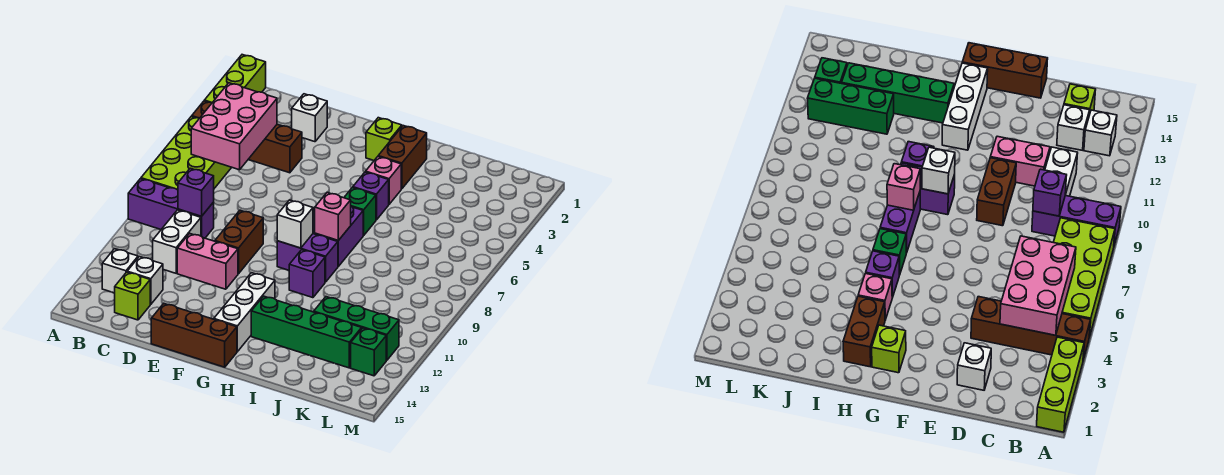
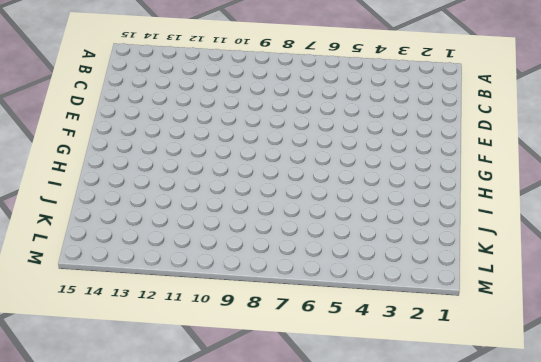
none -> lime brick A1:A3 level 1
none -> brown brick A4:D4 level 1
none -> lime brick A5:B8 level 1

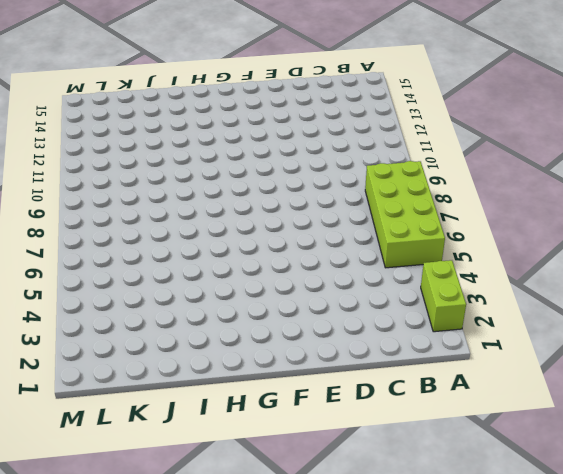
lime brick A2:A3 level 1 -> lime brick A1:A3 level 1
none -> brown brick A4:D4 level 1
none -> purple brick A9:C9 level 1
none -> white brick B13 level 1

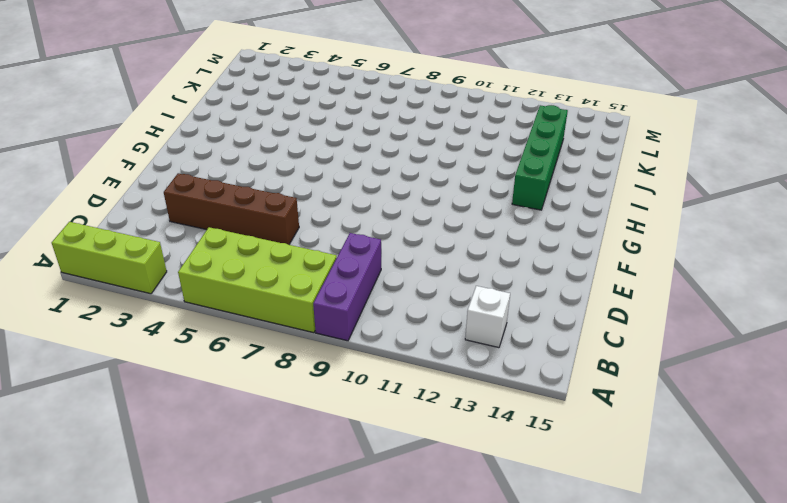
brown brick D3:D6 level 1 -> brown brick A4:D4 level 1
none -> white brick C10:C11 level 1
none -> white brick C13 level 1
none -> lime brick C14 level 1

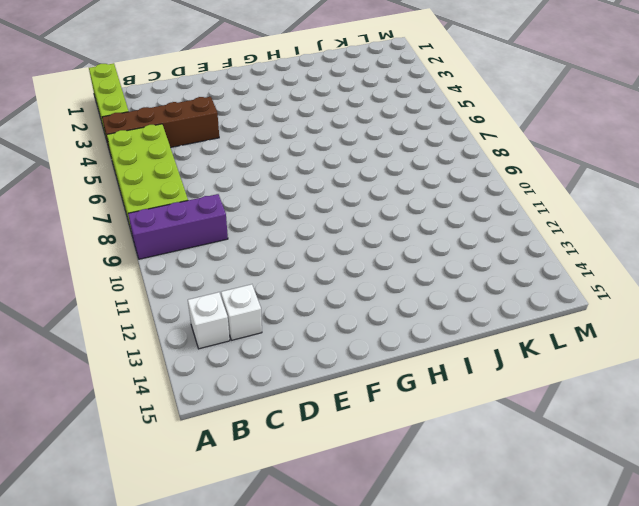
none -> white brick C10:C11 level 1
none -> lime brick C14 level 1
none -> white brick D2 level 1

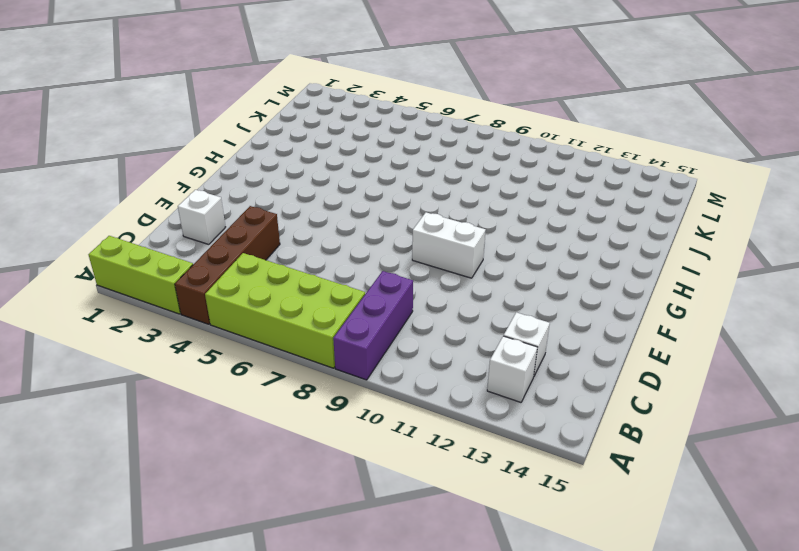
white brick F9:F10 level 1 -> white brick C10:C11 level 1
none -> lime brick C14 level 1
none -> pink brick D11:E11 level 1
none -> brown brick E9:E10 level 1

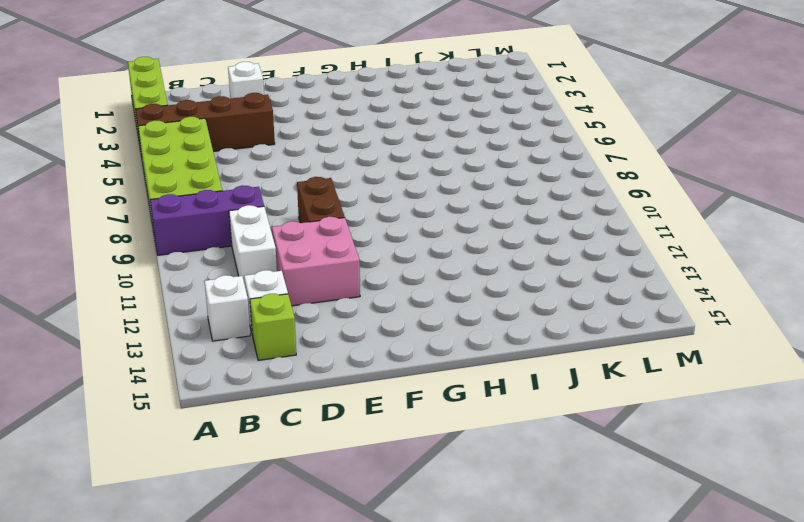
pink brick D11:E12 level 1 -> pink brick D11:E11 level 1
none -> brown brick E15:G15 level 1
none -> lime brick G2 level 1
none -> purple brick G9:H9 level 1

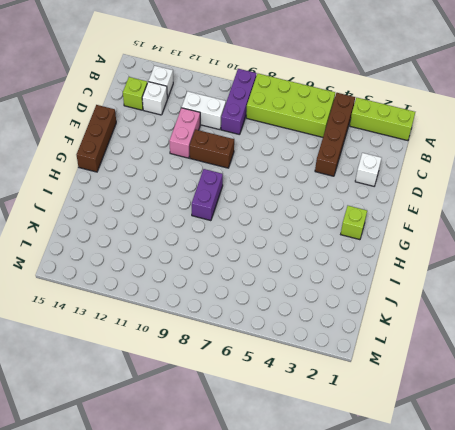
none -> white brick G12:G14 level 1
none -> brown brick H2:H3 level 1
none -> pink brick H4 level 1

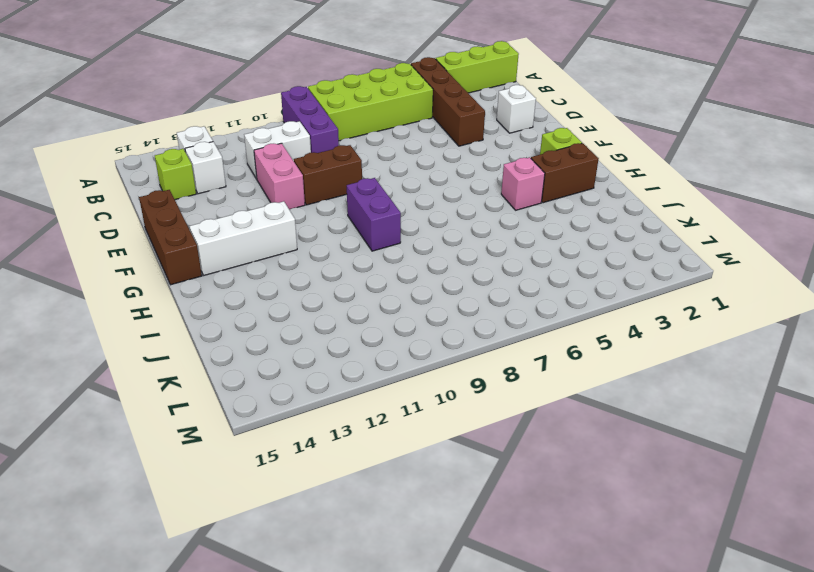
none -> purple brick H5 level 1
none -> green brick H6 level 1
none -> purple brick H7:H8 level 1

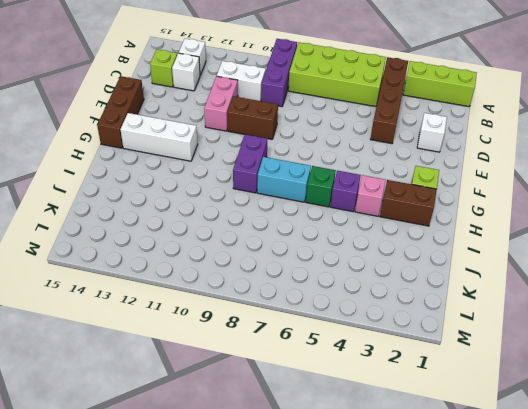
cyan brick H7:H8 level 1 -> purple brick H7:H8 level 1
none -> purple brick H10 level 1
none -> green brick H13:K13 level 1
none -> green brick J12:L12 level 1

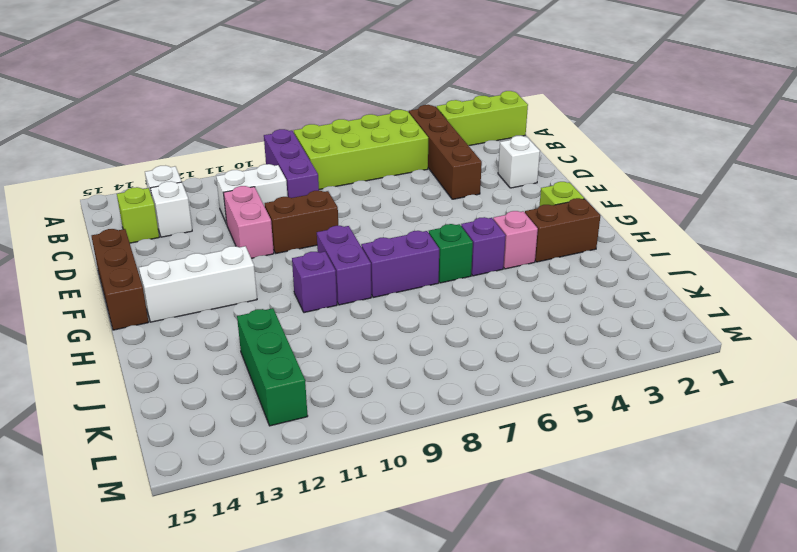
none -> green brick H13:K13 level 1
none -> green brick L13 level 1
none -> pink brick B4:C6 level 2

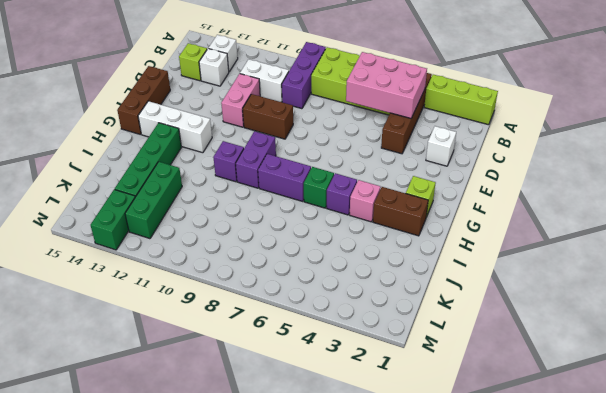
green brick L13:M13 level 1 -> green brick L13 level 1
none -> purple brick C9 level 2
none -> white brick G9 level 2
none -> pink brick H8 level 2

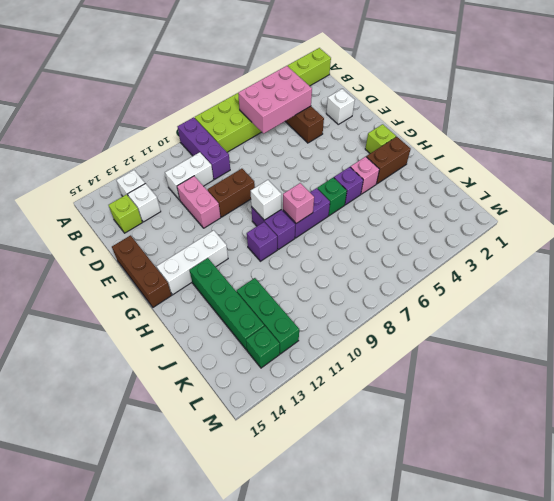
none -> purple brick C9 level 2

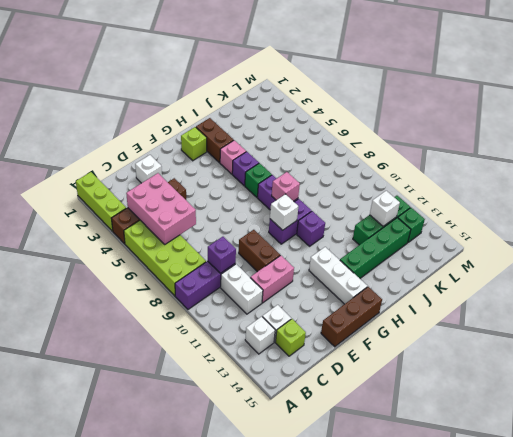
white brick K12 level 2 -> none

